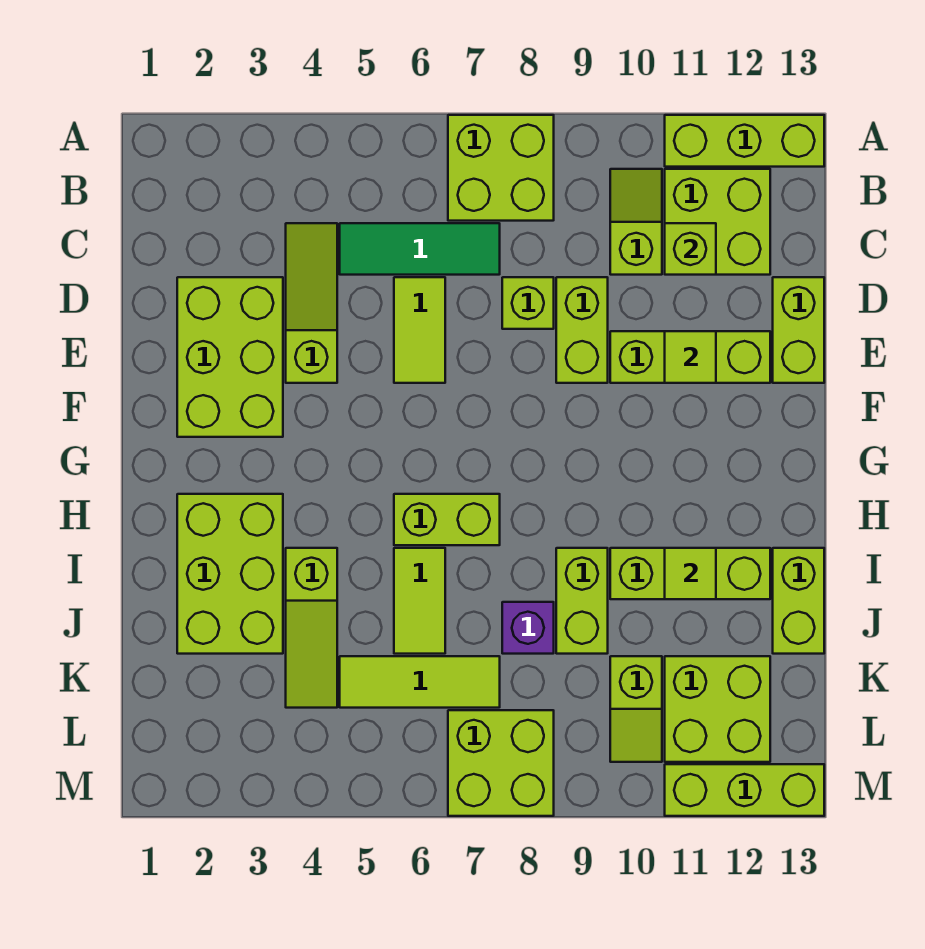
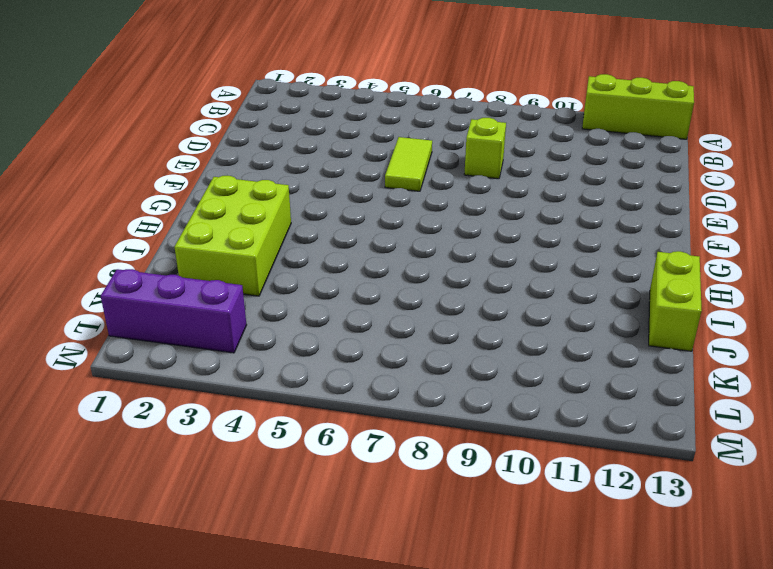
purple brick L1:L3 level 1 -> none
none -> lime brick A7:B8 level 1
none -> lime slope B10:C10 level 1 top C
none -> lime brick B11:C12 level 1

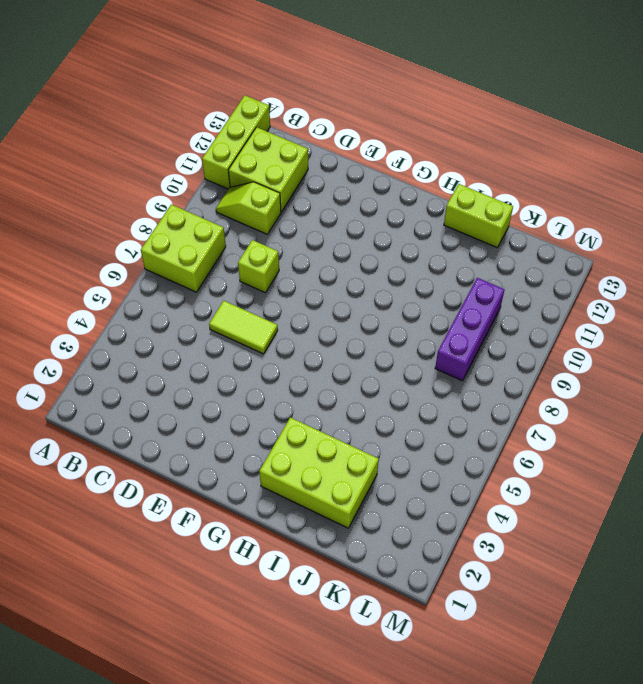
purple brick K8:K10 level 1 -> lime slope K10:L10 level 1 top K
none -> lime slope C4:E4 level 1 top E
none -> green tile C5:C7 level 1
none -> lime brick D2:F3 level 1

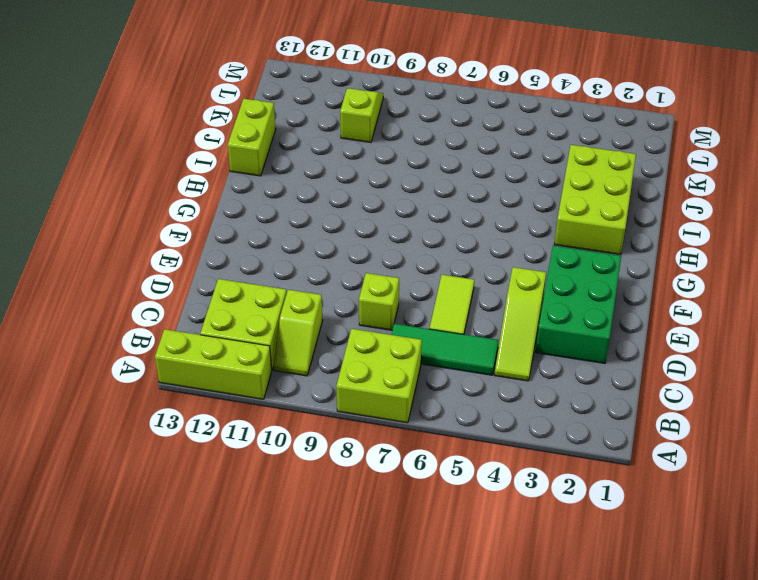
green brick D2:F3 level 1 -> lime brick D2:F3 level 1
none -> lime brick D9:E9 level 1
none -> lime brick D13:E13 level 1
none -> lime brick E10:E12 level 1

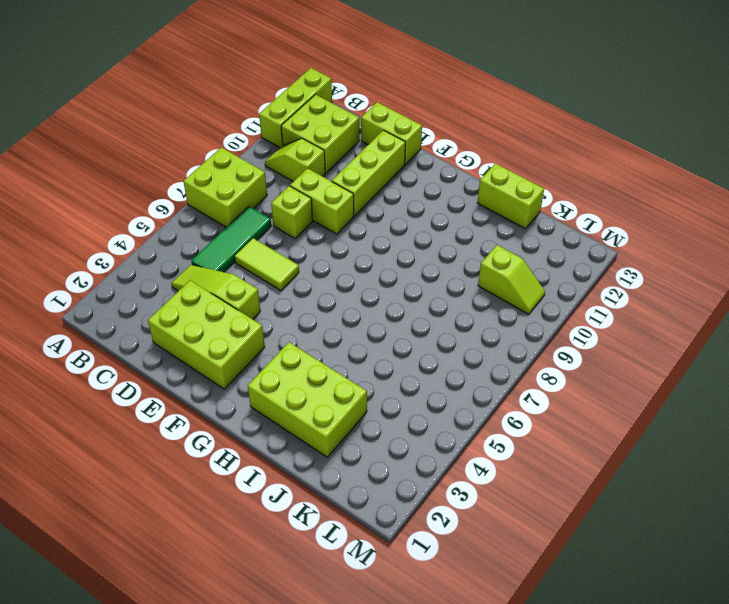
none -> lime brick H6:H7 level 1
none -> lime slope I4:K4 level 1 top I
none -> lime tile I6:J6 level 1

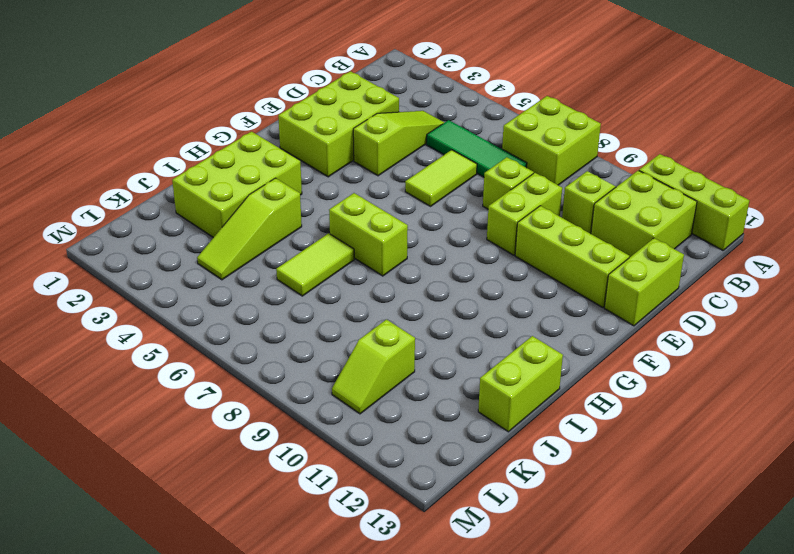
none -> lime brick I9:J9 level 1
none -> lime brick I10:I12 level 1
none -> purple brick J8 level 1

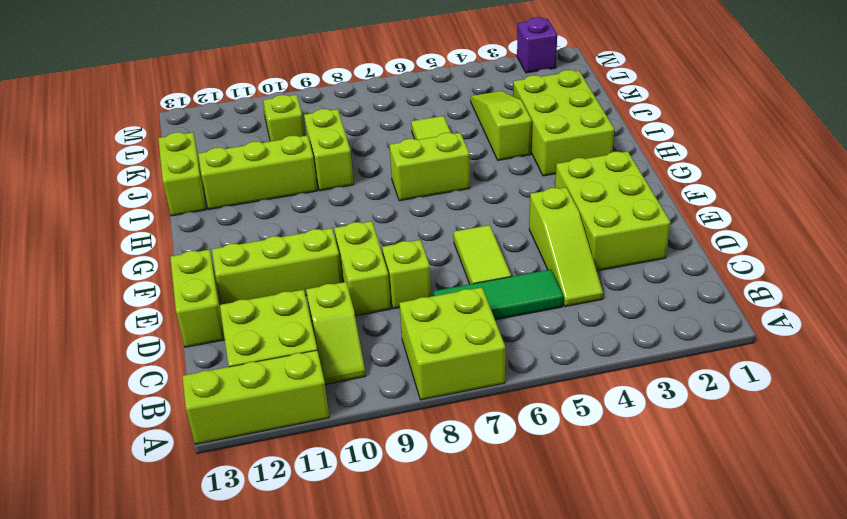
purple brick M2 level 1 -> purple brick J8 level 1
none -> lime tile K5:K7 level 1
none -> lime brick K11:L12 level 1
none -> lime brick L7:M8 level 1

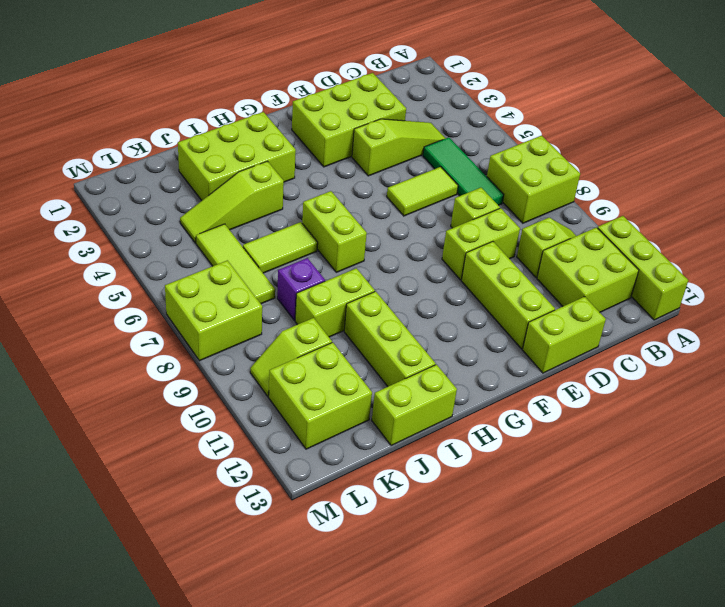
none -> lime brick M11:M13 level 1
none -> lime brick C11 level 2
none -> lime tile E11 level 2

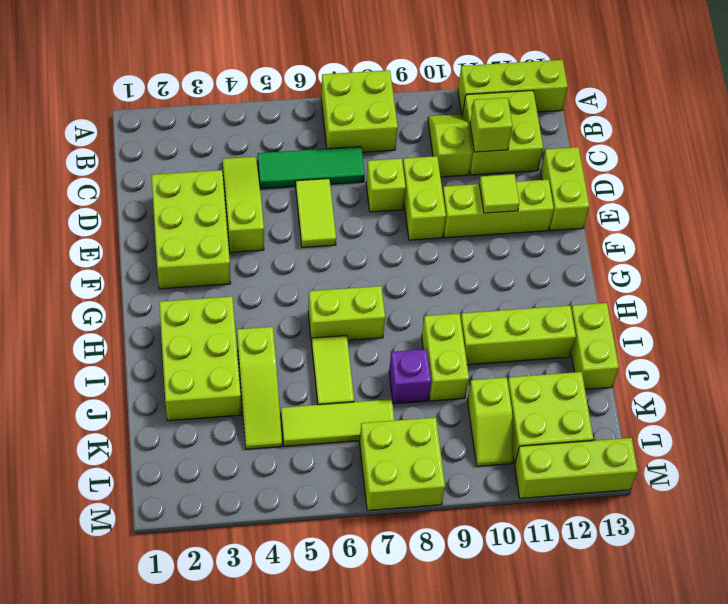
none -> lime tile I11 level 2

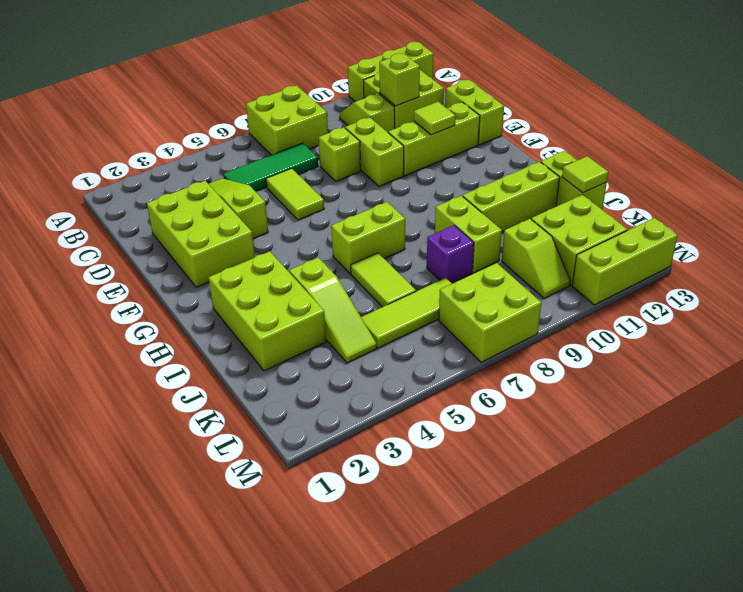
lime tile J13 level 2 -> lime tile I11 level 2

